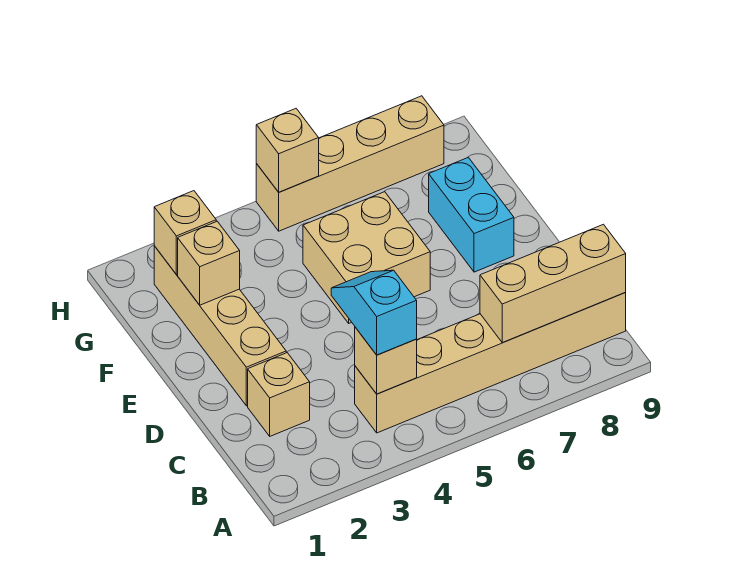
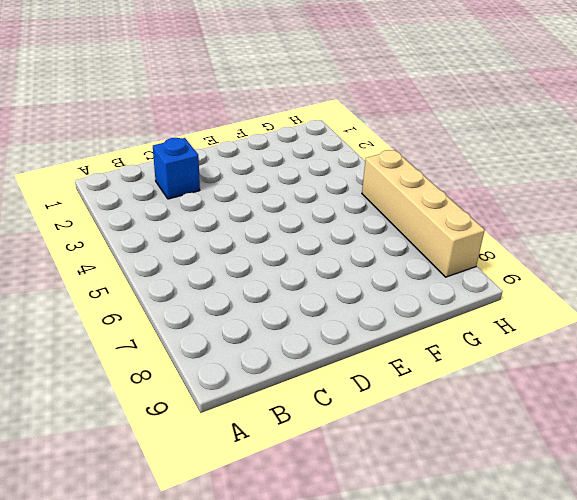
blue brick C2 level 1 -> tan brick C2 level 1
none -> tan brick B4:B9 level 1
none -> tan brick D2:G2 level 1
none -> tan brick E5:F6 level 1

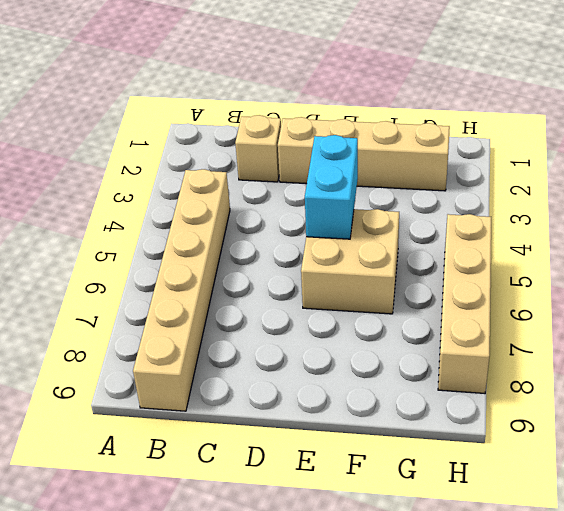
cyan brick E4:E5 level 2 -> cyan brick E8:F8 level 1
none -> tan brick B4 level 2
none -> tan brick B7:B9 level 2
none -> tan brick F2 level 2

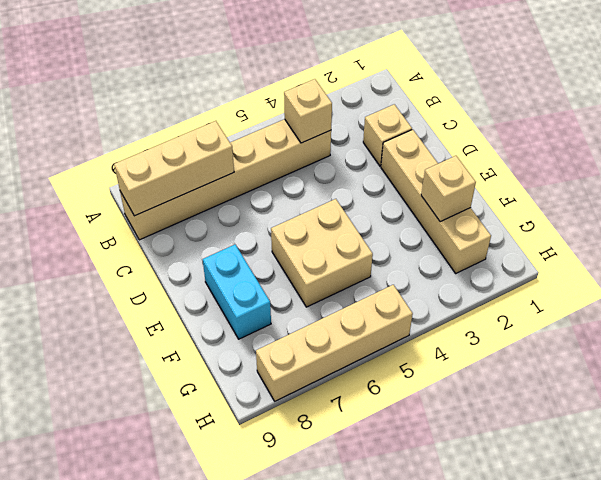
none -> tan brick G2 level 2
none -> tan brick H5 level 2
none -> cyan slope B4:C4 level 3 top B

